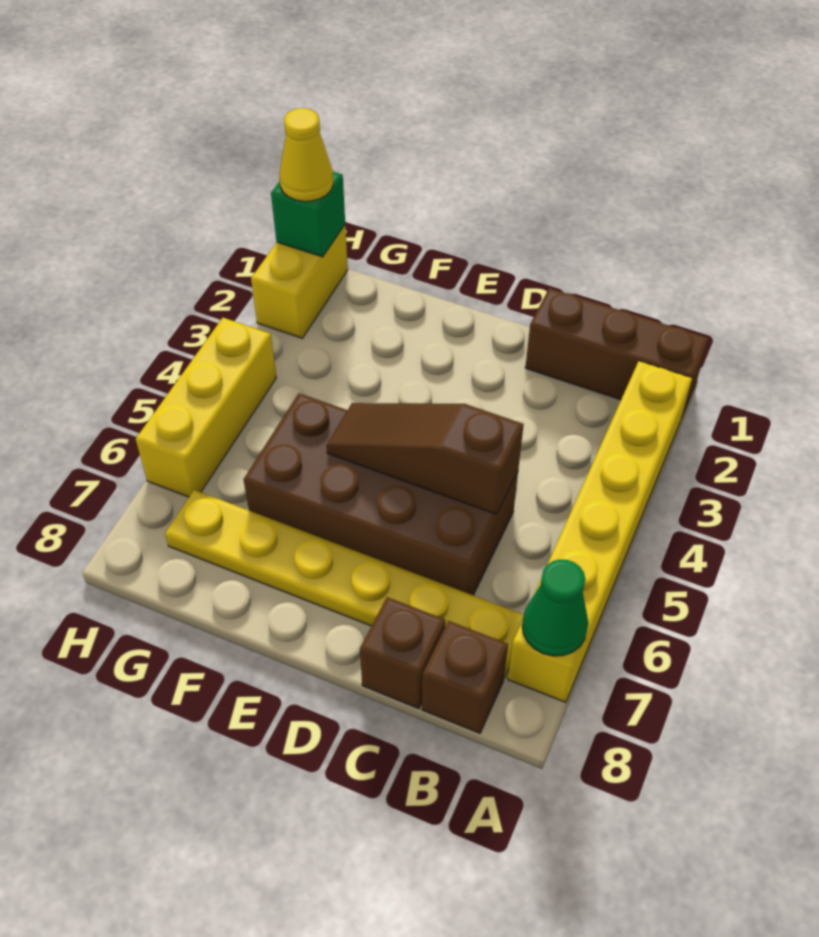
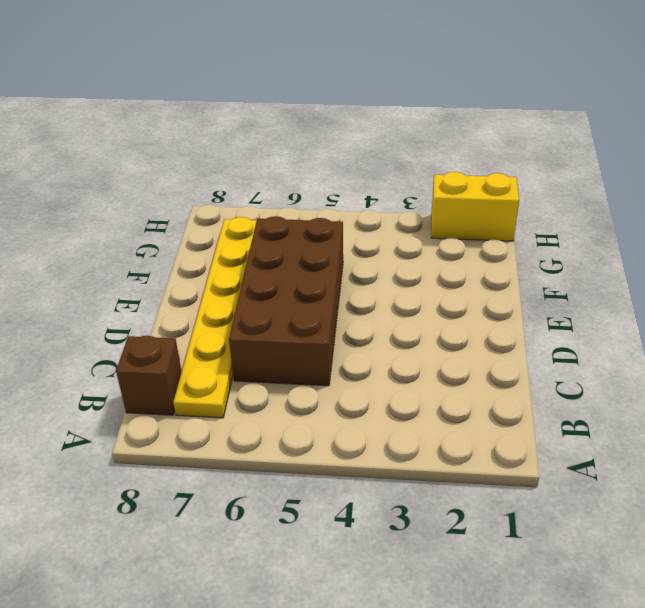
none -> brown brick A1:C1 level 1
none -> yellow brick A2:A7 level 1
none -> brown brick C8 level 1

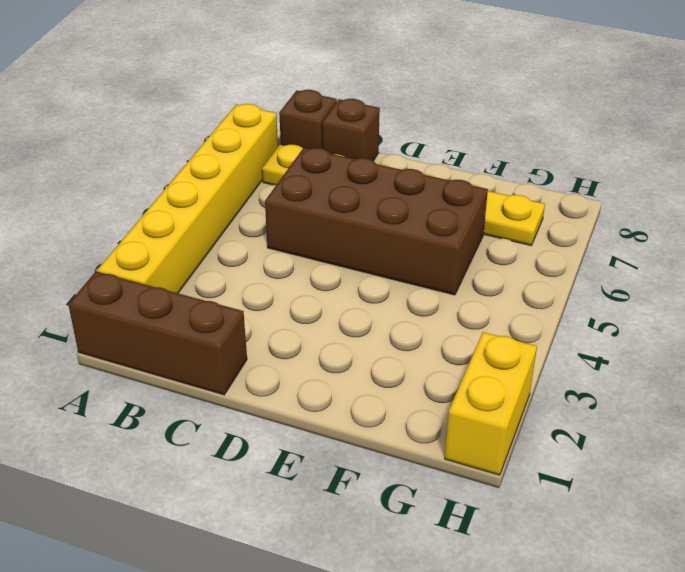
none -> yellow brick H4:H6 level 1
none -> green cone A7 level 2
none -> brown slope C5:E5 level 2 top C

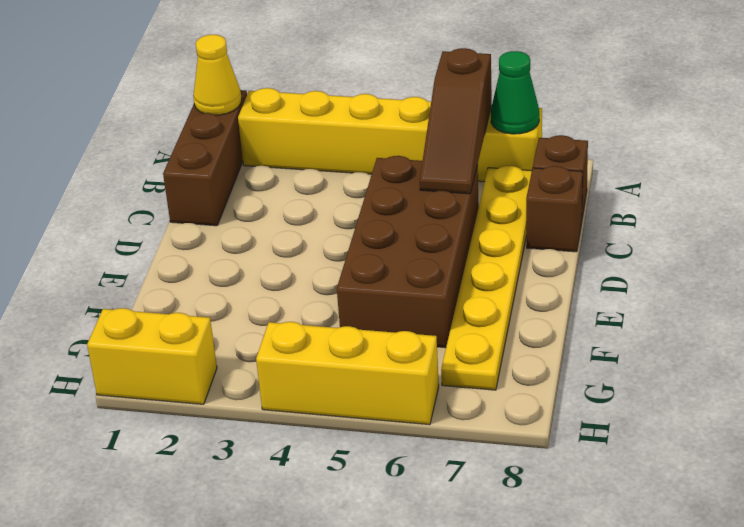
yellow cone A1 level 2 -> yellow cone H1 level 3
brown slope A6:C6 level 2 top A -> brown slope C5:E5 level 2 top C
none -> green brick H1 level 2

